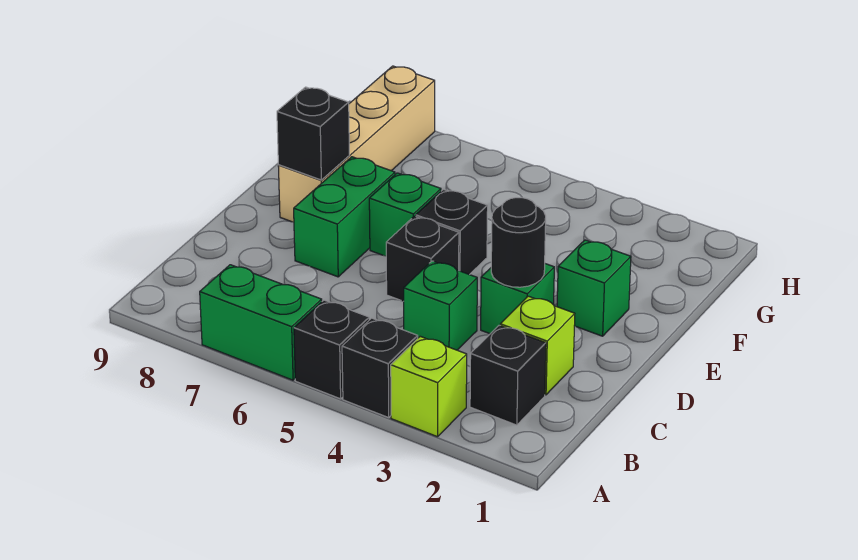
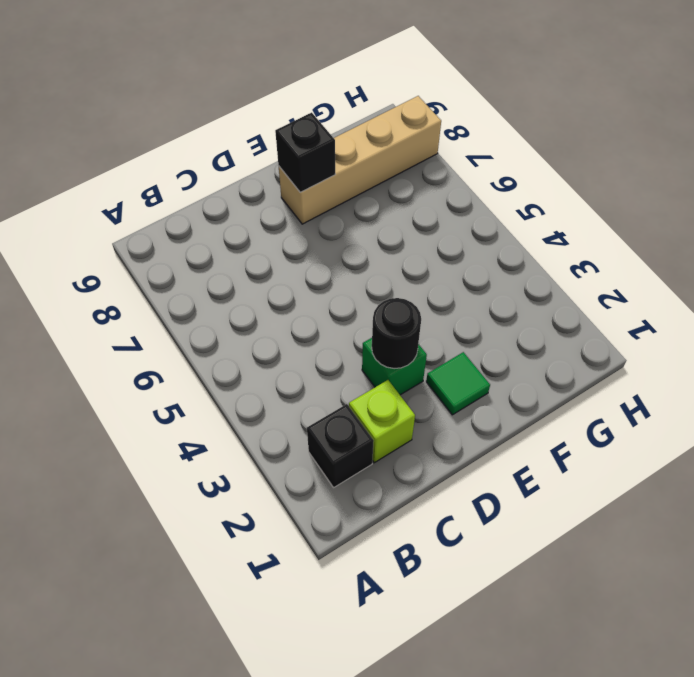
green tile E2 level 1 -> green brick E2 level 1
none -> lime brick A3 level 1
none -> black brick A4 level 1
none -> black brick A5 level 1

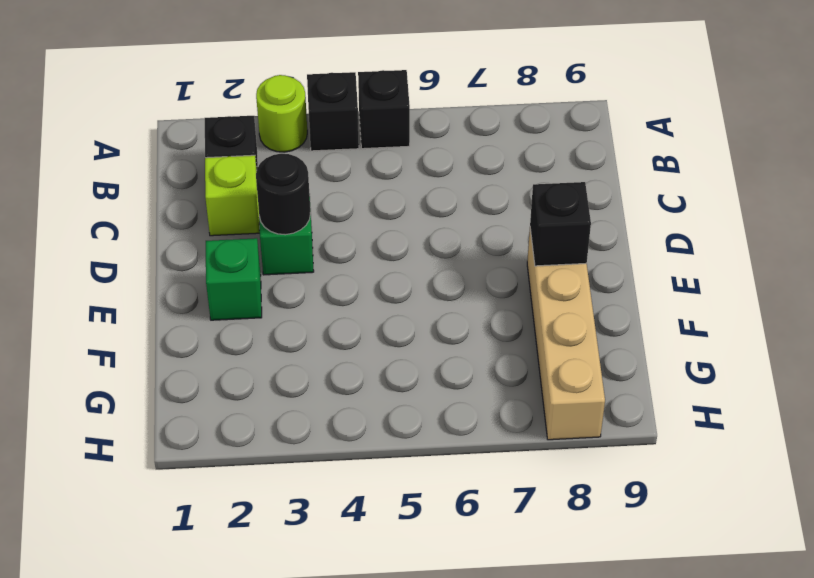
lime round brick A3 level 1 -> lime brick A3 level 1
none -> green brick A6:A7 level 1
none -> green brick C4 level 1
none -> black brick D5 level 1

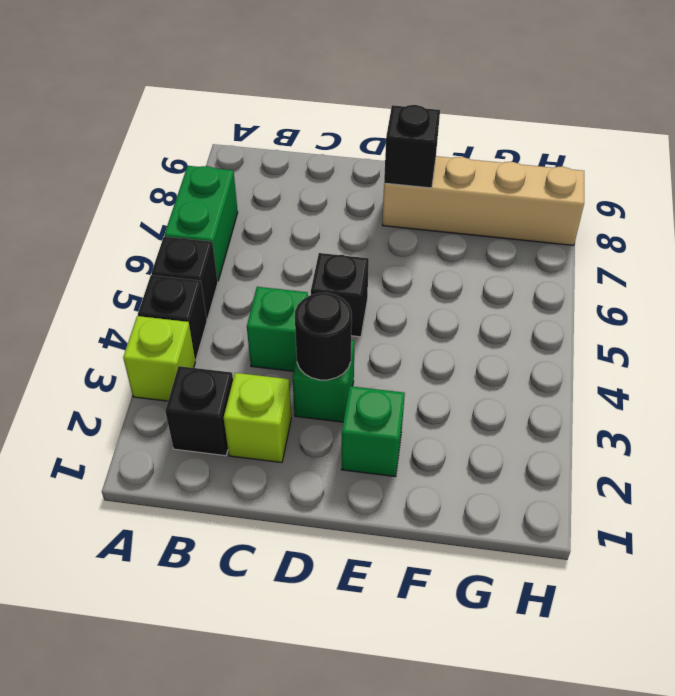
none -> green brick D7:E7 level 1
none -> black brick E5 level 1
none -> green brick E6 level 1

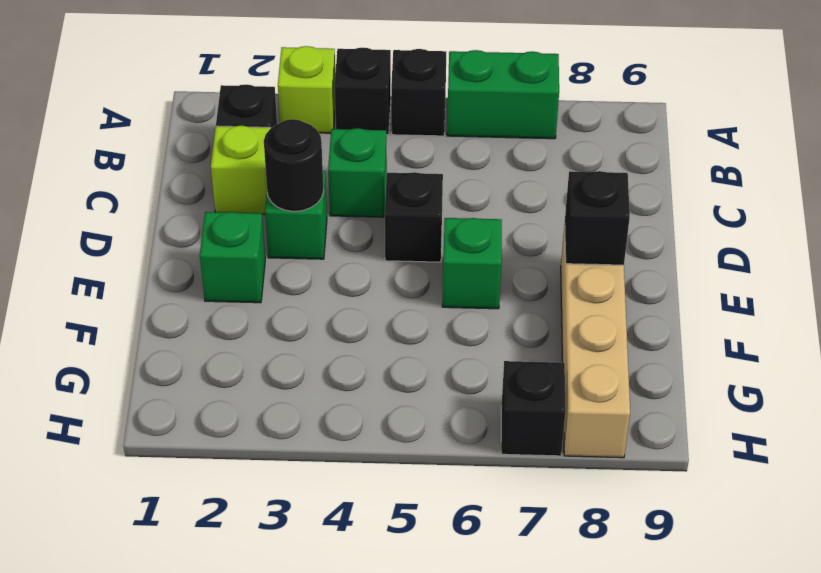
black brick H7 level 1 -> black brick E5 level 1
none -> green brick D7:E7 level 1

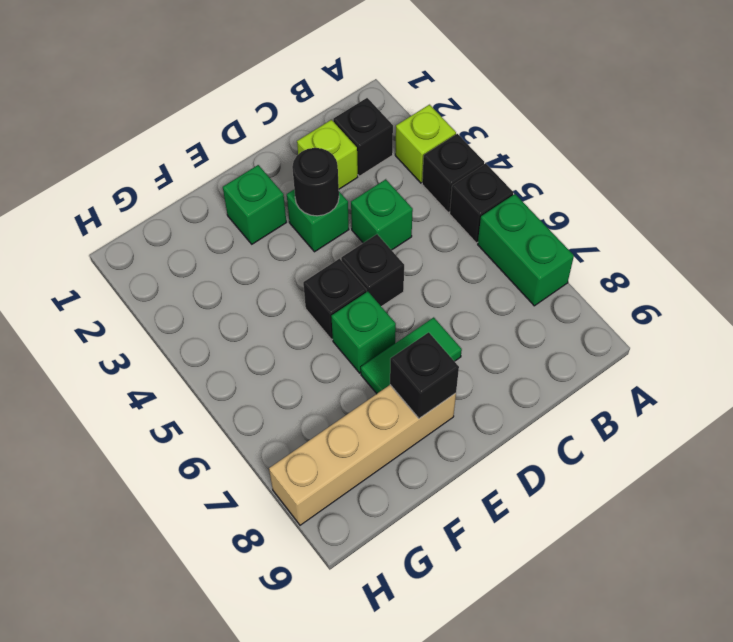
green tile D7:E7 level 1 -> green brick D7:E7 level 1

